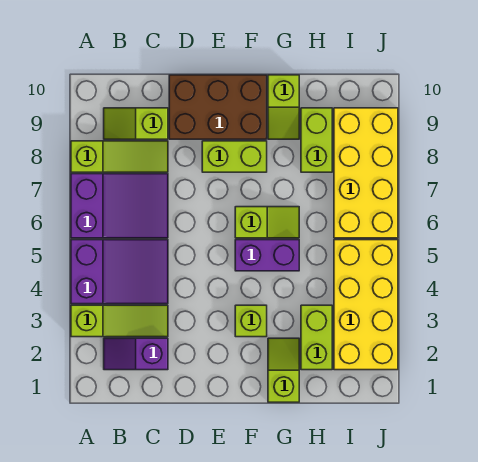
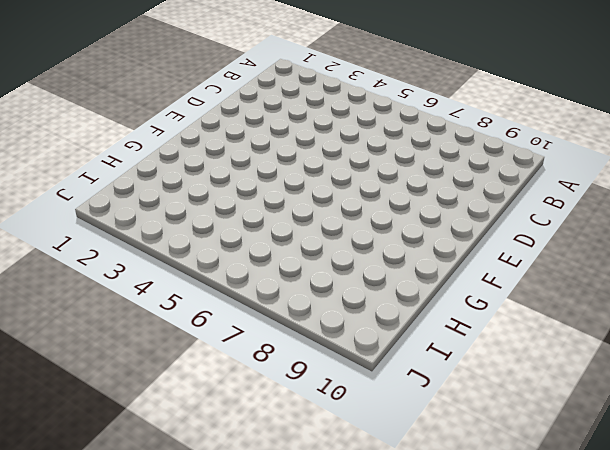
none -> lime slope A3:C3 level 1 top A
none -> purple slope A4:C5 level 1 top A
none -> purple slope A6:C7 level 1 top A

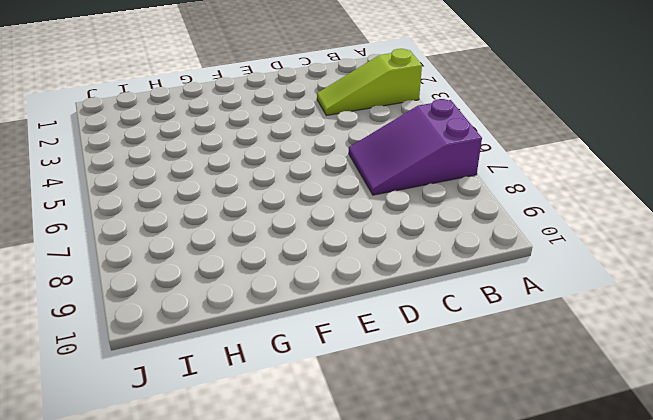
none -> purple slope A4:C5 level 1 top A
none -> lime slope A8:C8 level 1 top A
none -> purple slope B2:C2 level 1 top C

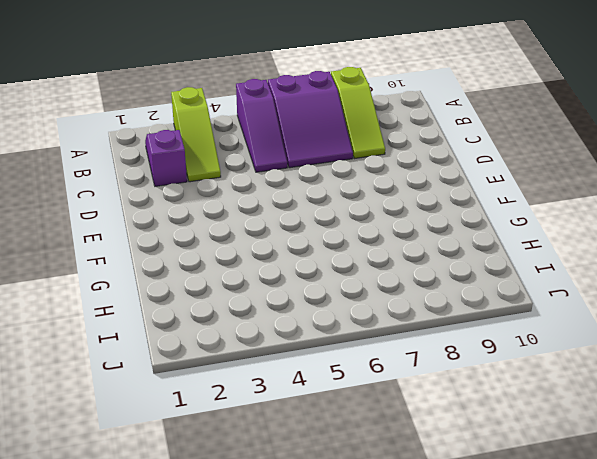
purple slope A5:C5 level 1 top A -> purple slope A4:C5 level 1 top A
none -> lime slope B9:C9 level 1 top C
none -> brown brick D9:F10 level 1
none -> lime brick E8:F8 level 1

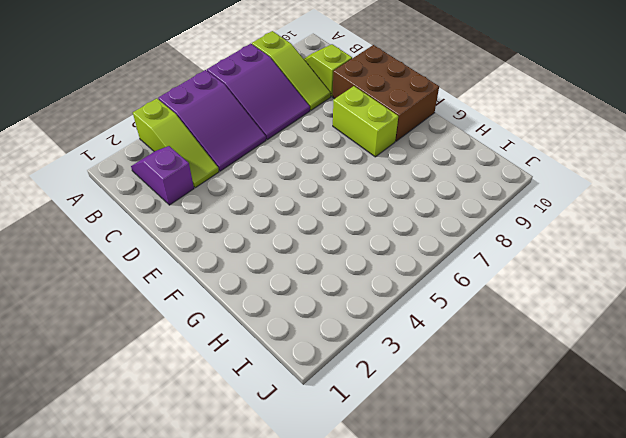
none -> lime brick F3 level 1
none -> purple brick F5:G5 level 1
none -> lime slope F6:G6 level 1 top F

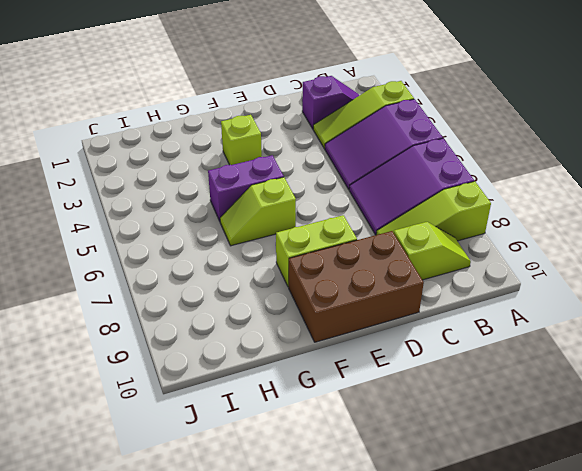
none -> lime slope G1:G2 level 1 top 1
none -> lime slope G9:G10 level 1 top 10
none -> lime brick H2:H3 level 1

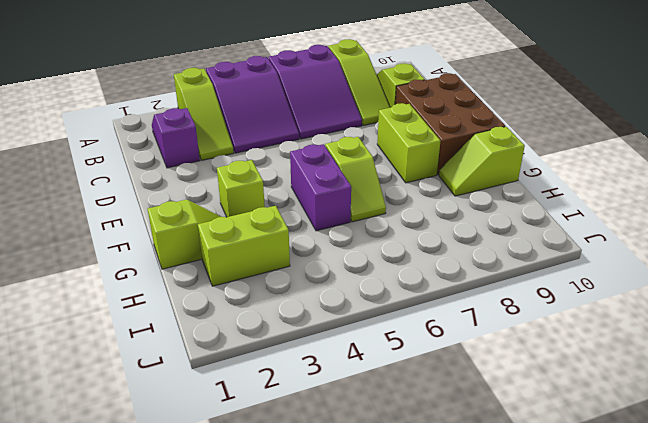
none -> lime brick H8:H9 level 1
none -> yellow brick I2:J5 level 1
none -> yellow brick I6:J9 level 1

